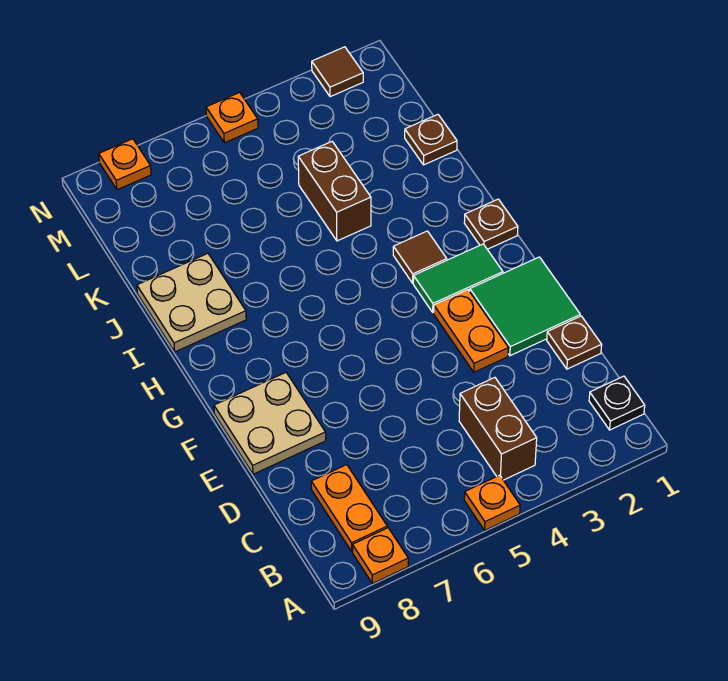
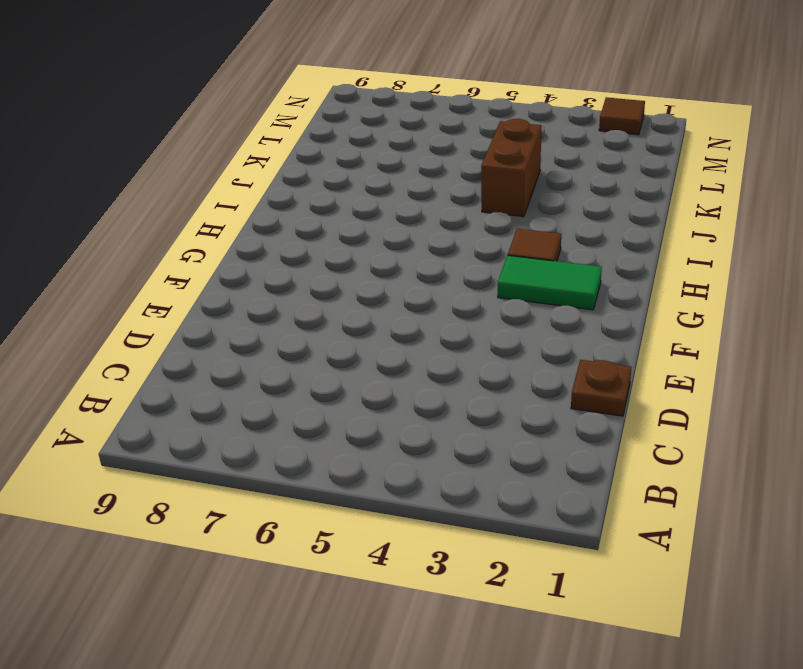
none -> orange plate A5 level 1
none -> orange plate A8 level 1
none -> black plate B1 level 1

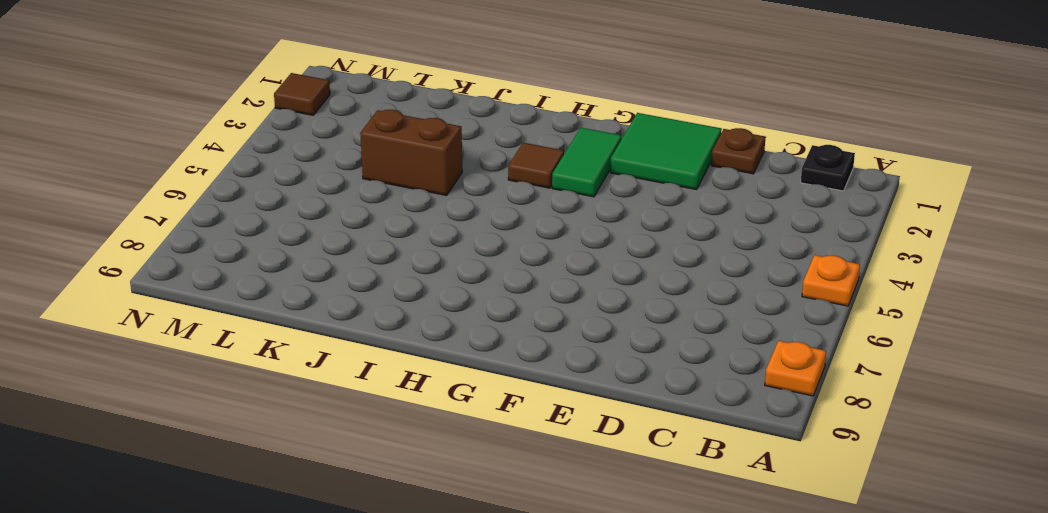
none -> brown brick B4:C4 level 1
none -> orange plate B8:C8 level 1
none -> orange plate E3:F3 level 1

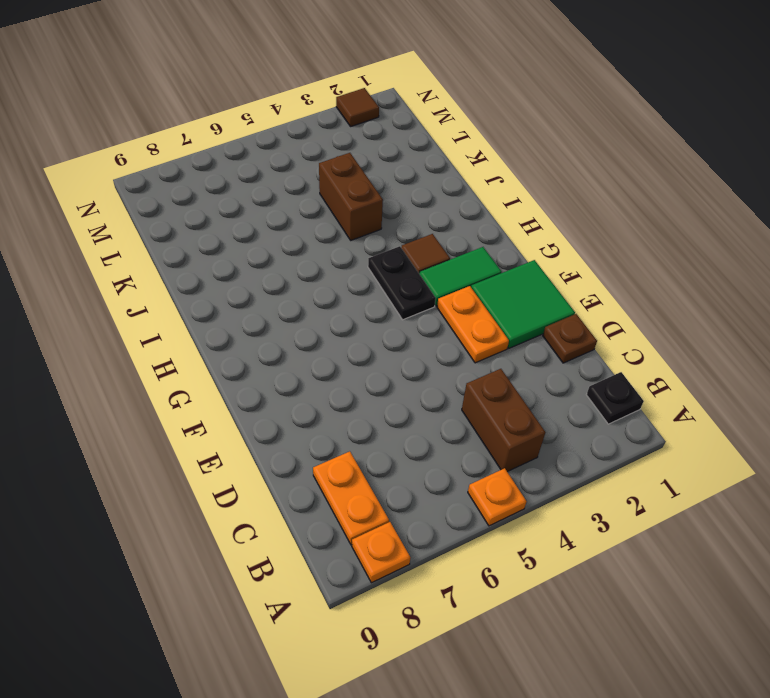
black plate G4:H4 level 1 -> none
none -> tan plate E8:F9 level 1
none -> brown plate H1 level 1
none -> tan plate I8:J9 level 1

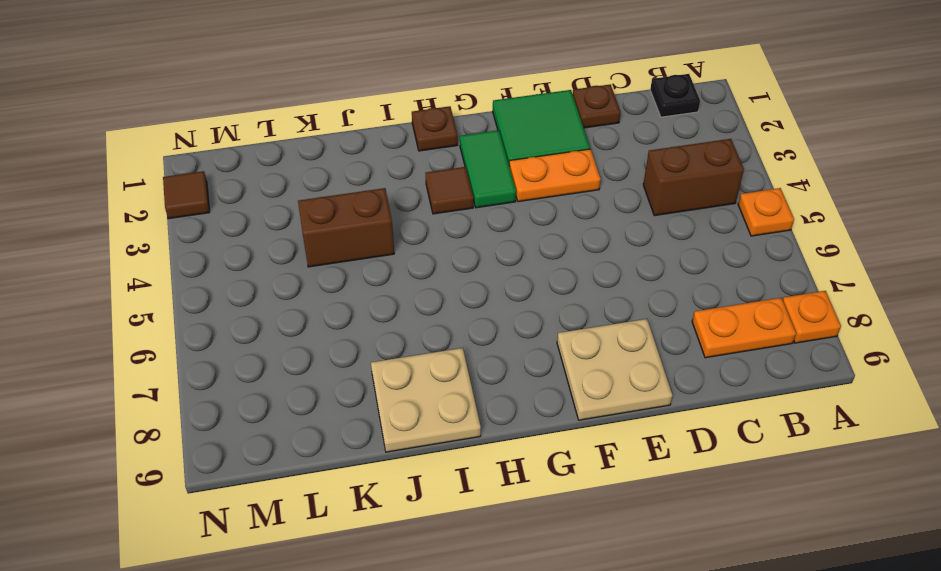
none -> brown plate K1 level 1
none -> orange plate N5 level 1
none -> orange plate N8 level 1

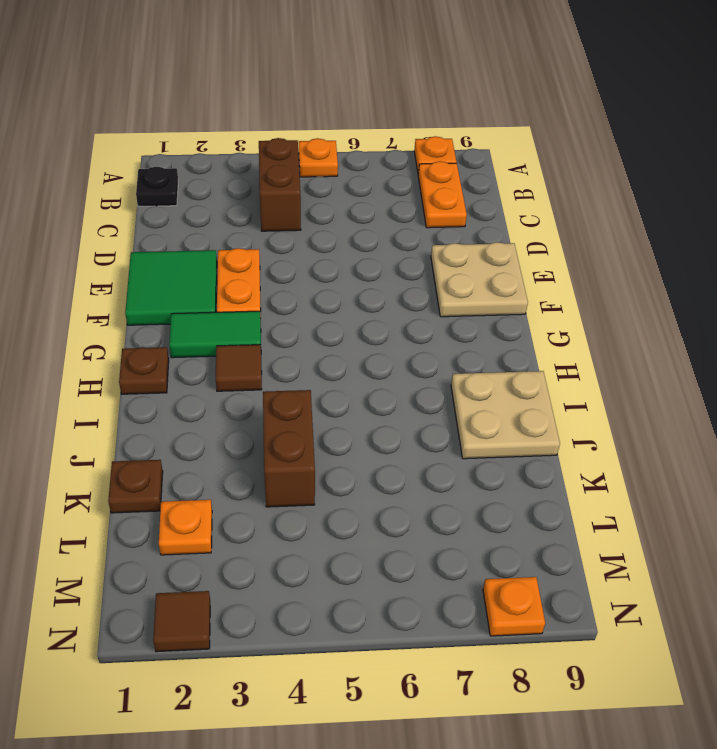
orange plate L2 level 1 -> orange plate N5 level 1
none -> brown plate D1 level 1

